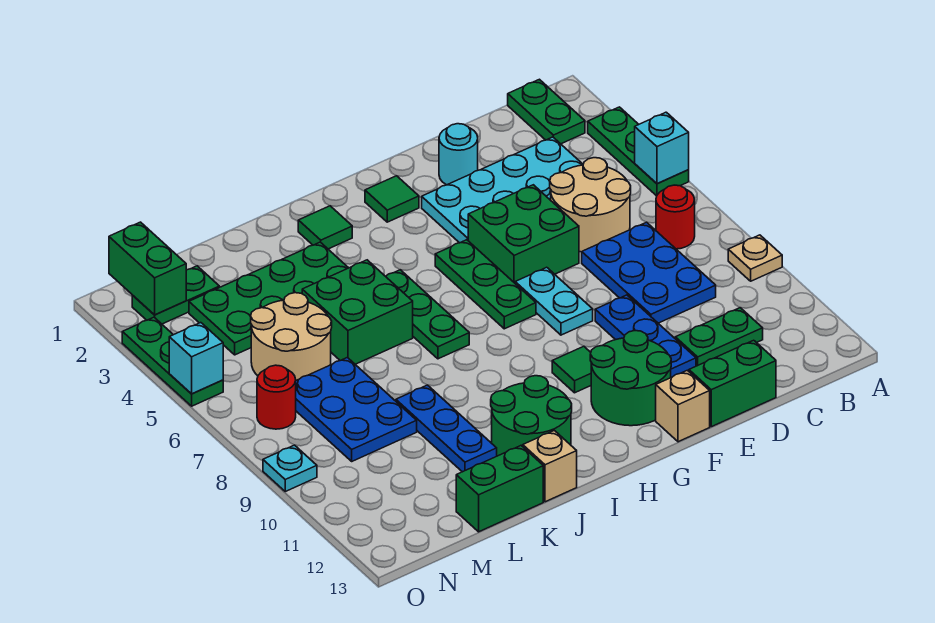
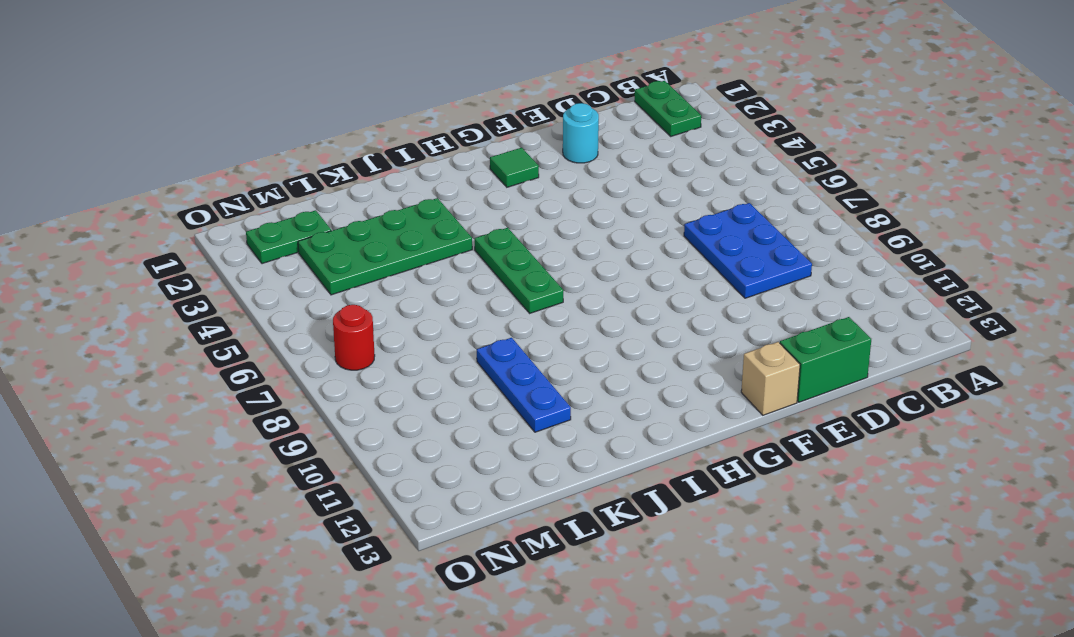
none -> green plate A3:A5 level 1
none -> tan plate A9 level 1
none -> red round brick B7 level 1
none -> cyan plate C3:F4 level 1

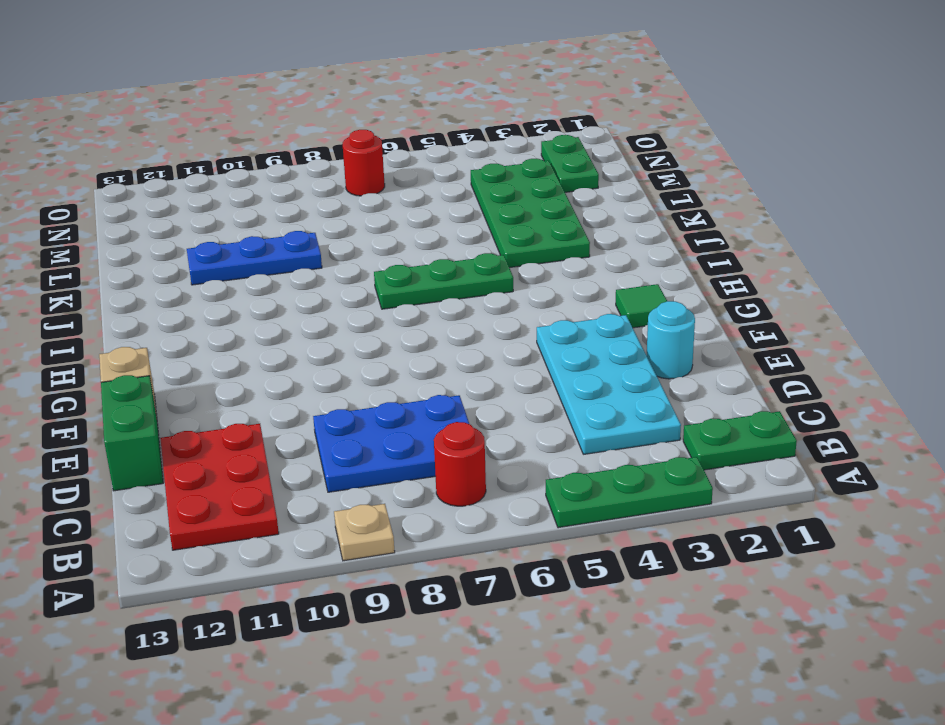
red plate B11:D12 level 1 -> green plate C11:D11 level 1
none -> tan round brick C5:D6 level 1
none -> green brick E5:F6 level 1
none -> blue plate E9:E11 level 1
none -> cyan plate F7:F8 level 1

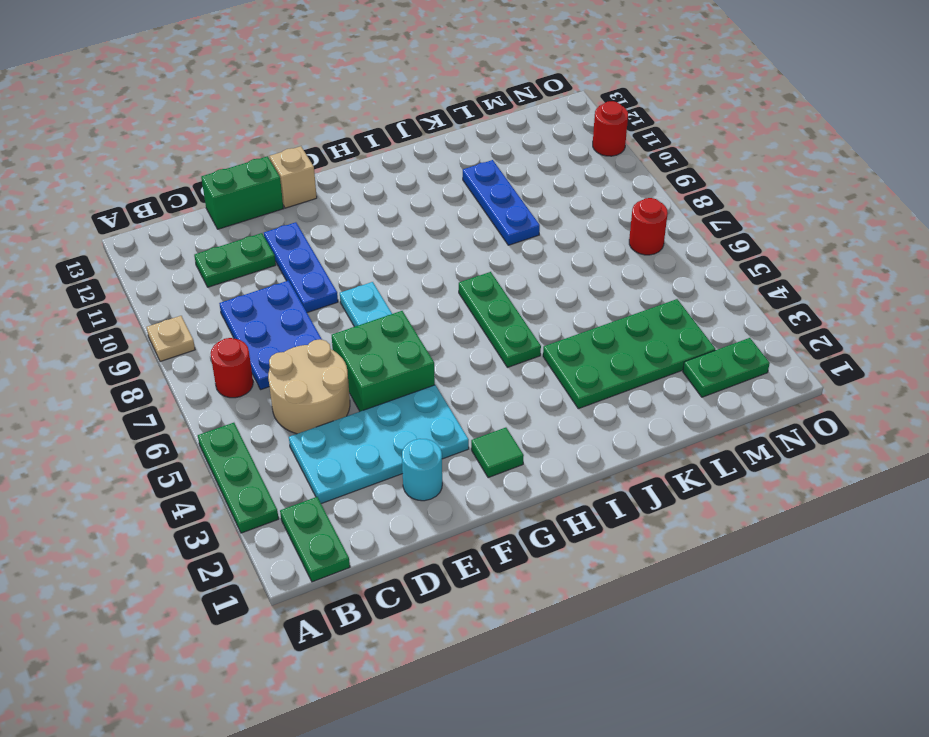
red round brick O11 level 1 -> none
none -> green round brick F11:G12 level 1
none -> green plate G5:G7 level 1
none -> green tile G10 level 1
none -> green tile I2 level 1

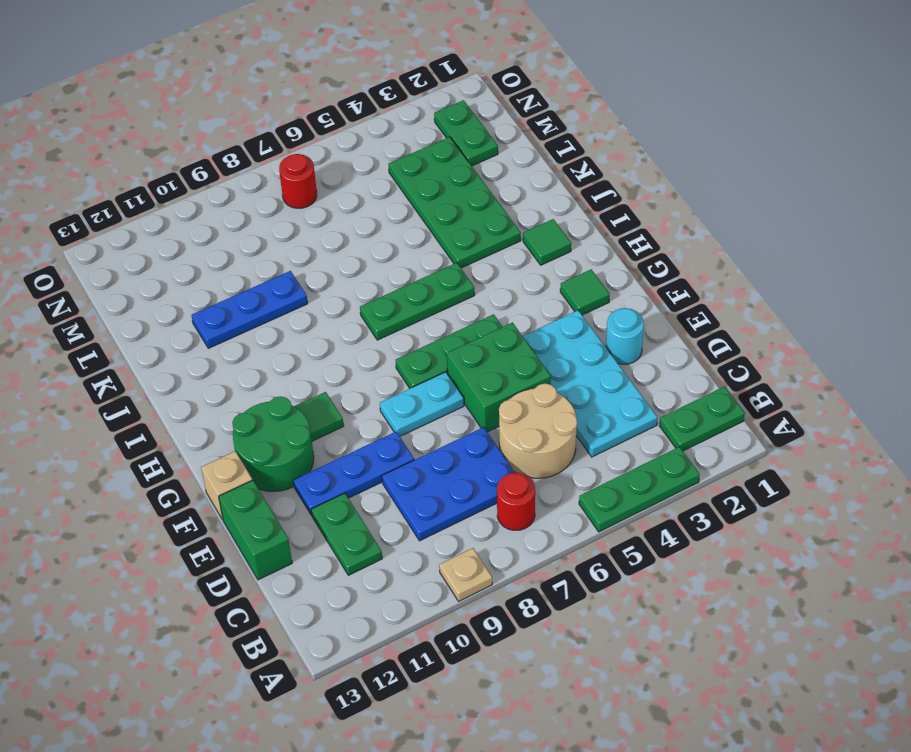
none -> green round brick I11:J12 level 1
none -> green brick J5:K6 level 1
none -> tan brick J13 level 1
none -> green brick K13:L13 level 1

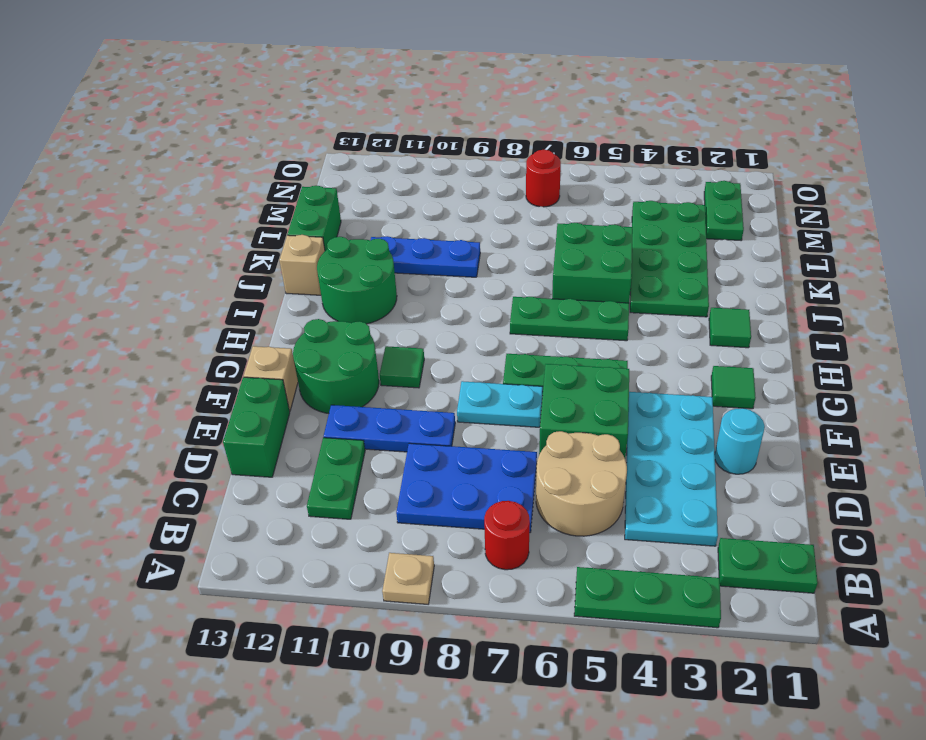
none -> tan round brick L5:M6 level 1
none -> blue plate L7:M9 level 1
none -> green plate O3:O5 level 1
none -> cyan plate O9 level 1

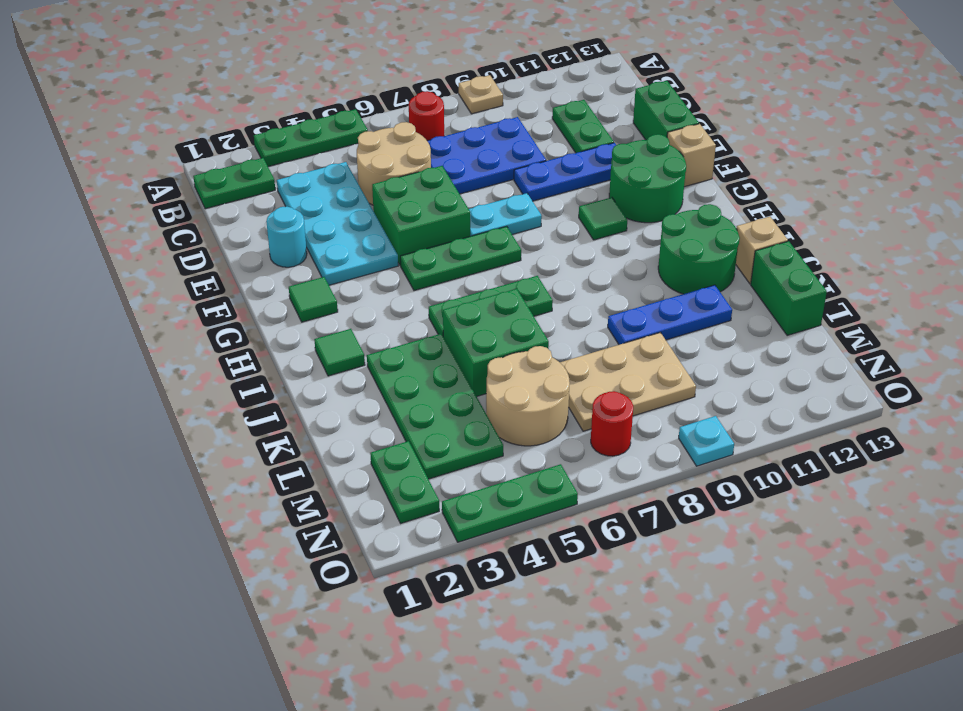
tan plate L7:M9 level 1 -> blue plate L7:M9 level 1
none -> cyan brick A5 level 2
none -> green brick N1:N2 level 2
none -> cyan brick O5 level 2

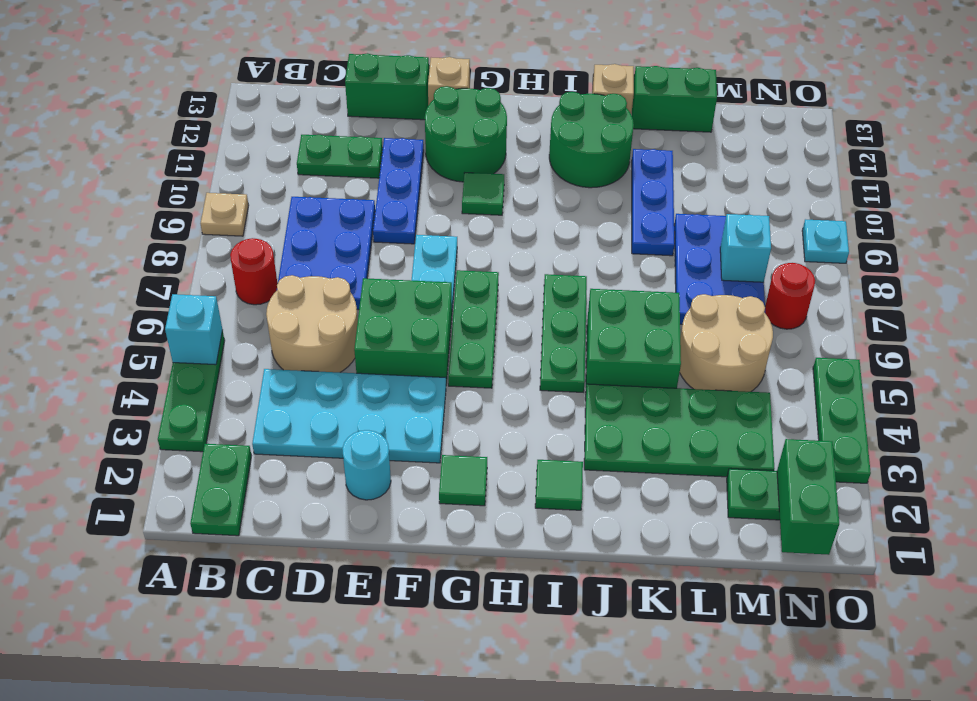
cyan brick M8 level 2 -> cyan brick O5 level 2

